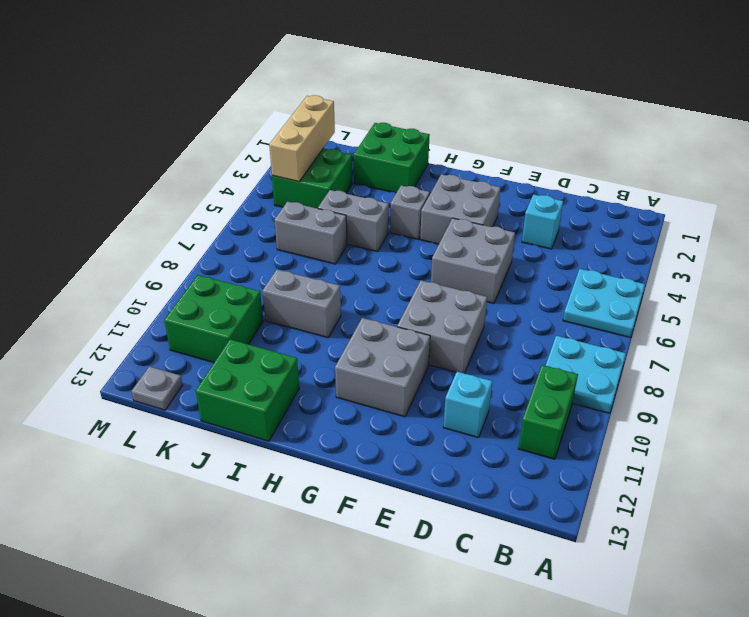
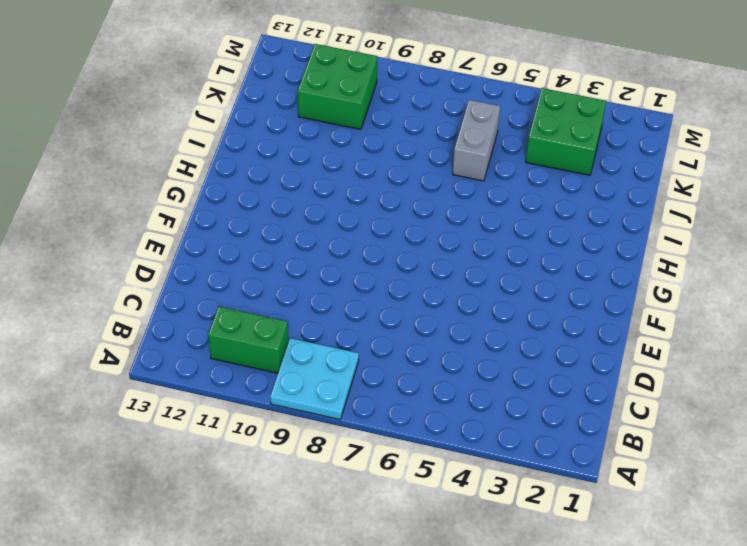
none -> cyan plate A5:B6 level 1
none -> cyan brick D3 level 1
none -> cyan brick D11 level 1

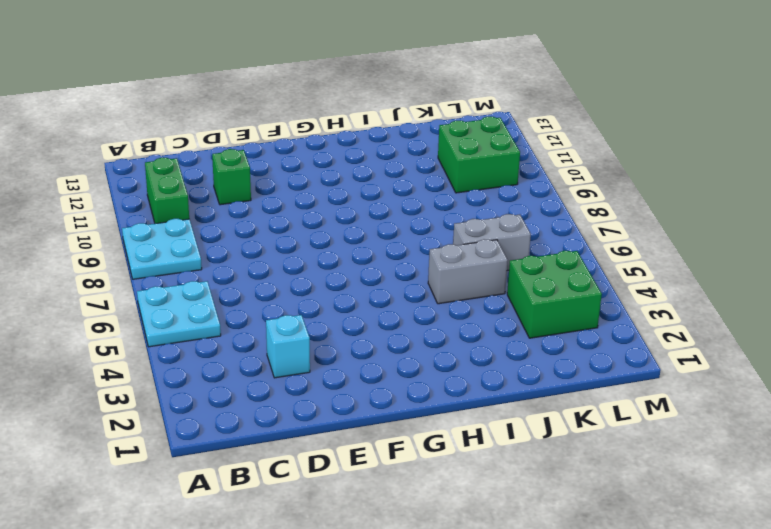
green brick D11 level 1 -> cyan brick D11 level 1
none -> grey brick E5:F6 level 1
none -> grey brick E8:F9 level 1
none -> grey brick F3:G4 level 1

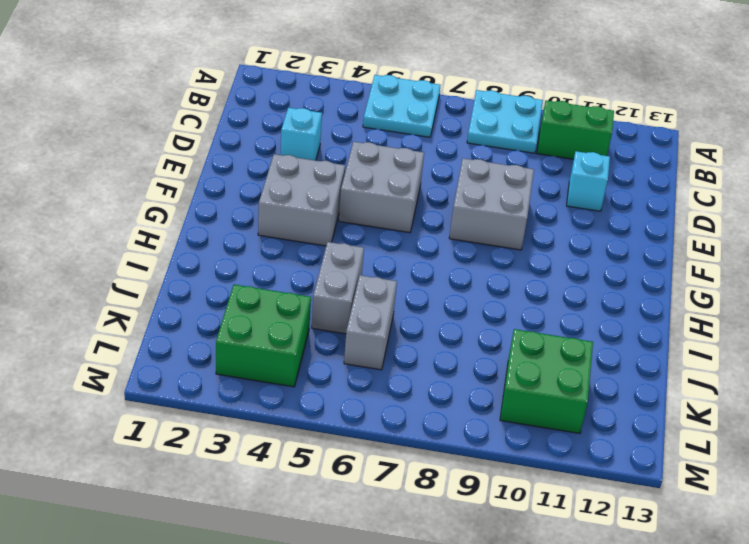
none -> grey brick F10:G11 level 1
none -> grey brick H4 level 1
none -> green brick I1:J2 level 1

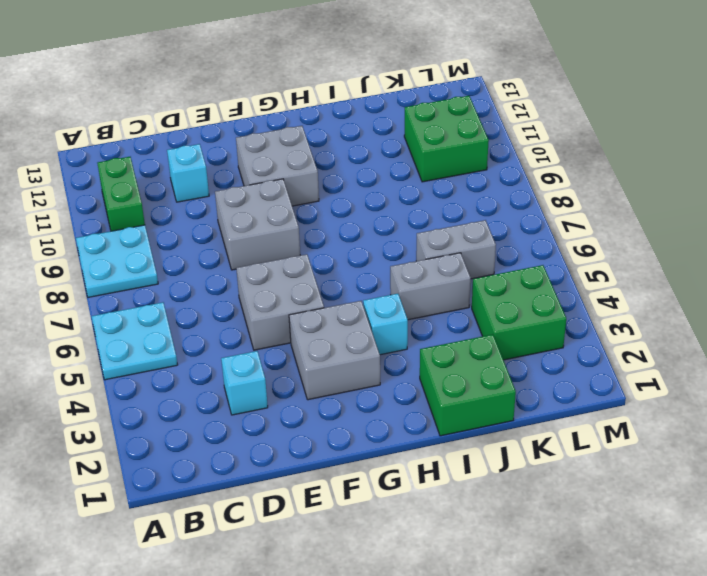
cyan brick H4 level 1 -> grey brick H4 level 1
none -> grey brick I9:J9 level 1
none -> green brick I12:J13 level 1
none -> grey plate L13 level 1

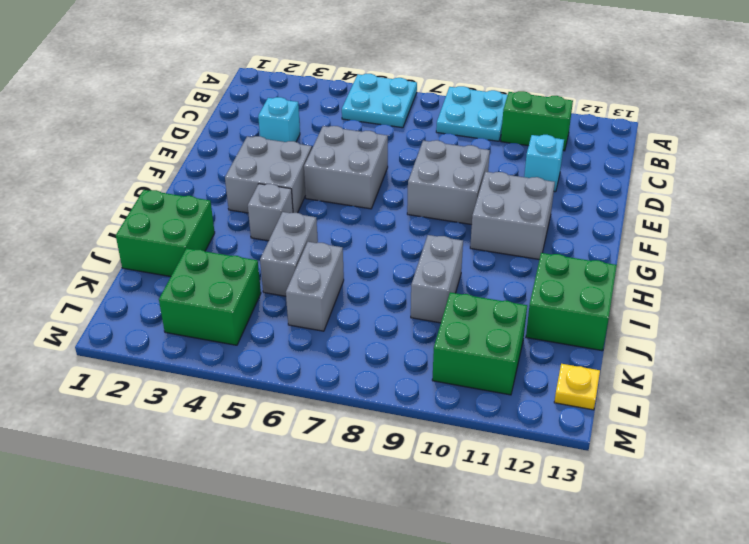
yellow plate L13 level 1 -> grey plate L13 level 1
none -> tan brick L2:L4 level 2

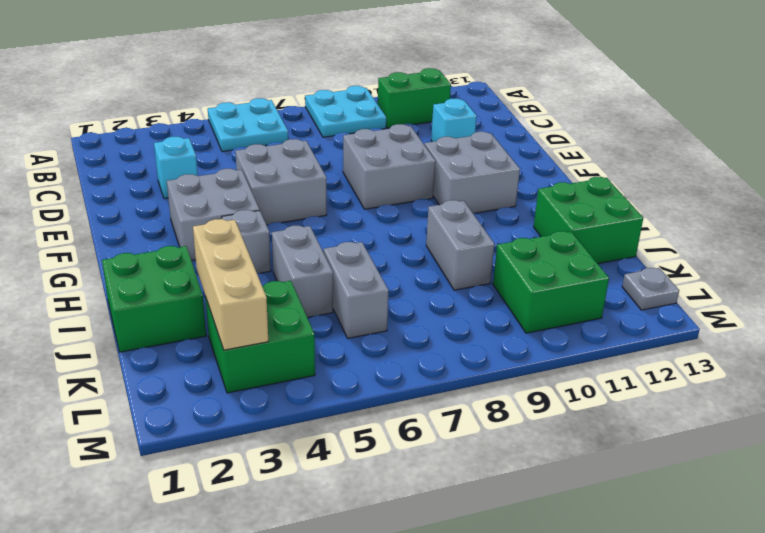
tan brick J3:L3 level 2 -> tan brick L2:L4 level 2

